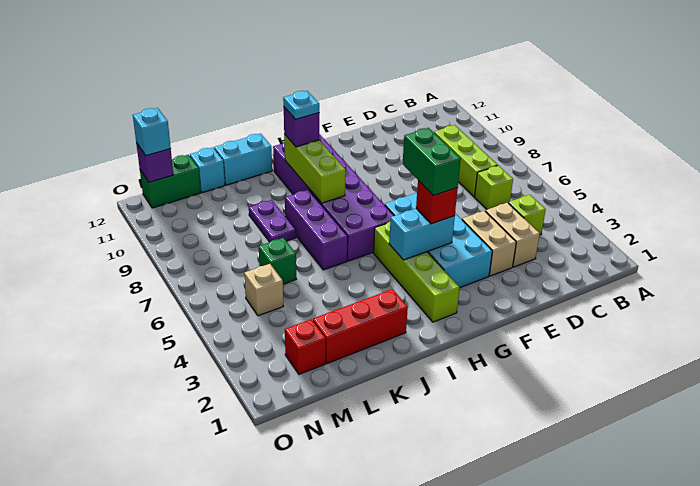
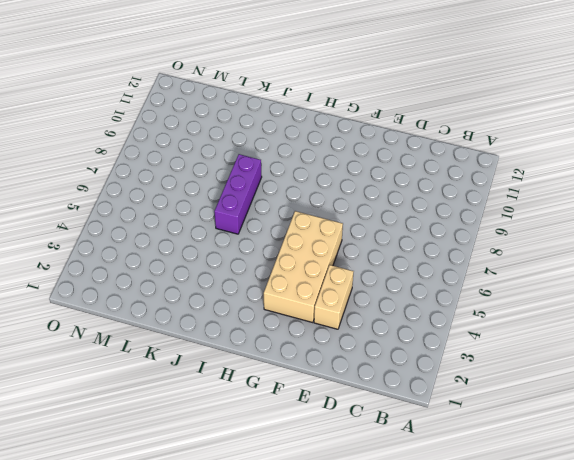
tan brick F3:G6 level 1 -> cyan brick F3:G6 level 1
none -> lime brick C4 level 1
none -> lime brick C6 level 1
none -> lime brick C7:C9 level 1

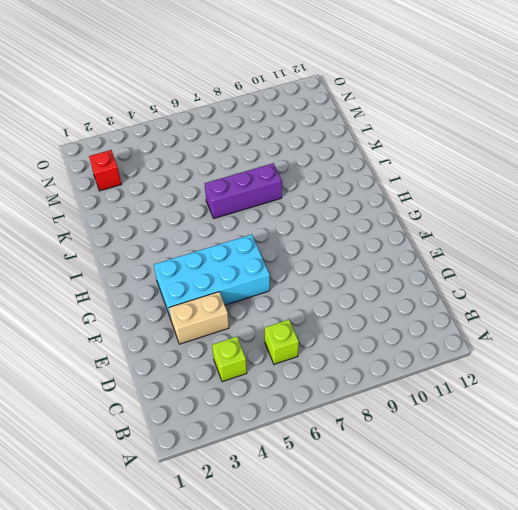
none -> lime brick C7:C9 level 1
none -> tan brick D3:D4 level 1
none -> lime brick H2:H5 level 1

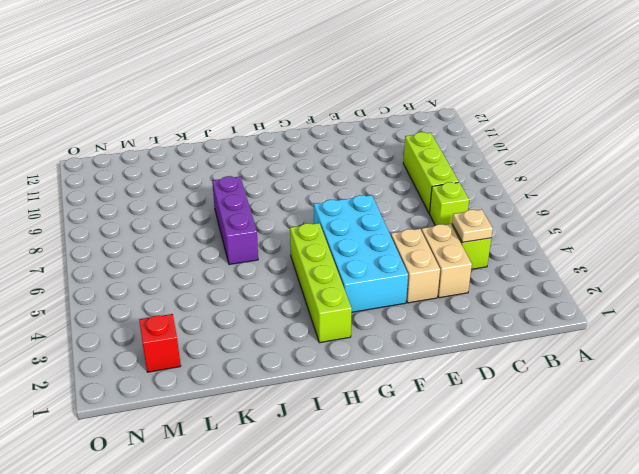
tan plate C4 level 2 -> none
none -> purple brick H6:I11 level 1
none -> red brick J2:L2 level 1
none -> cyan brick J12:K12 level 1

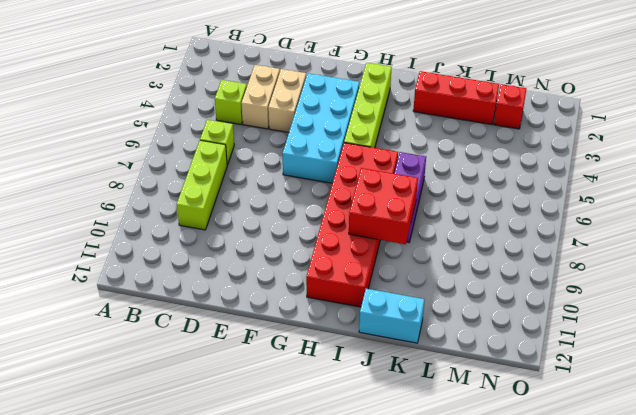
red brick H6:I11 level 1 -> purple brick H6:I11 level 1
red brick I8:J9 level 2 -> lime brick I8:I10 level 2
none -> purple plate K8:K9 level 1
none -> green brick L6 level 1
none -> cyan brick L12 level 1

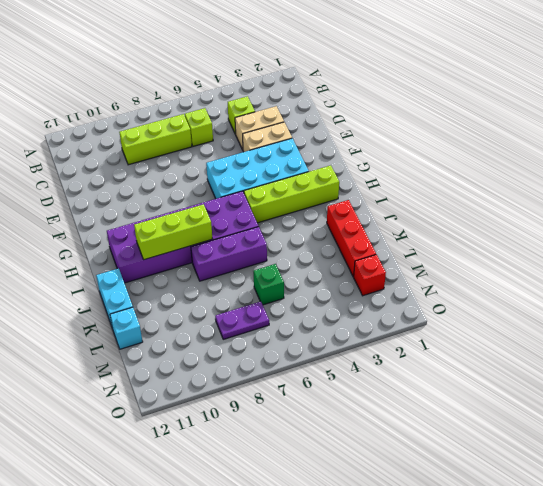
purple plate M7:M8 level 1 -> purple plate K8:K9 level 1
none -> tan brick M5 level 1
none -> green brick M12:N12 level 1
none -> cyan brick G4:H4 level 2

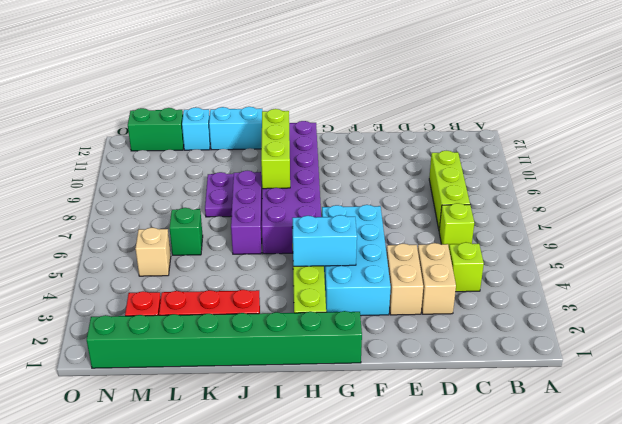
green brick G1:N1 level 1 -> none
none -> purple brick N12 level 2
none -> red brick G4 level 3
none -> purple brick I10 level 3

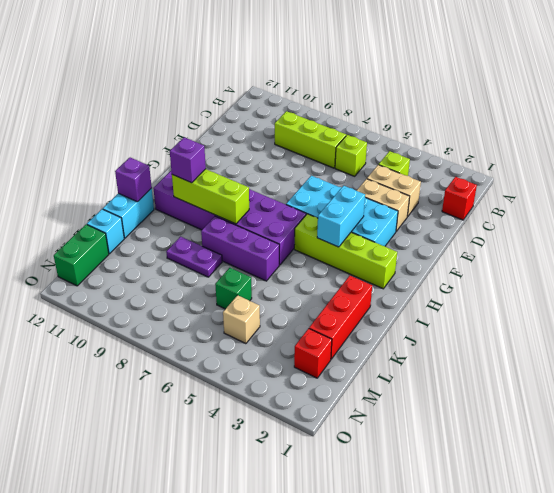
red brick C1 level 1 -> red brick G4 level 3
purple brick J12 level 2 -> purple brick N12 level 2
none -> cyan brick N12 level 3
none -> green brick G4:G5 level 4
none -> cyan plate I10 level 4

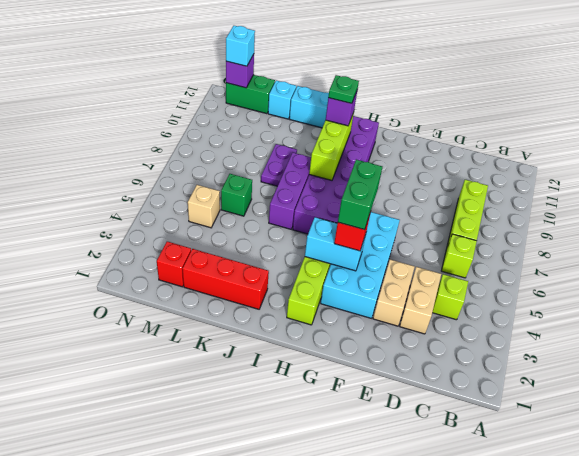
green plate I10 level 4 -> cyan plate I10 level 4

